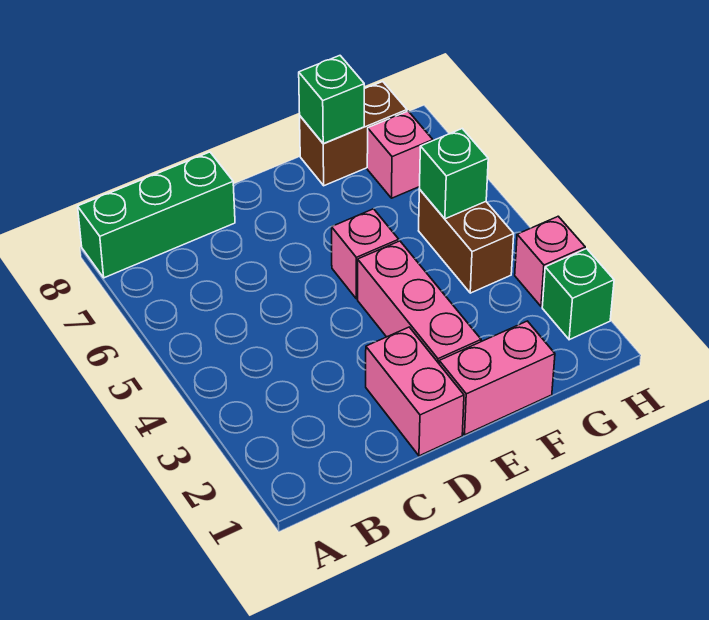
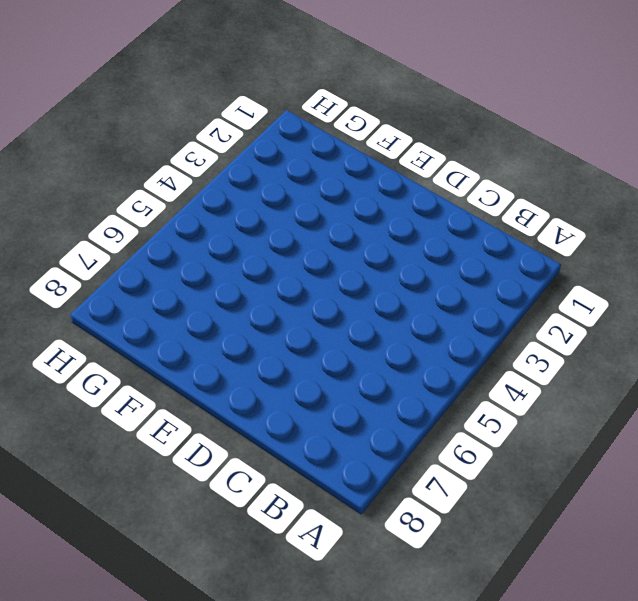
none -> green brick A8:C8 level 1
none -> pink brick D1:D2 level 1
none -> pink brick E1:F1 level 1

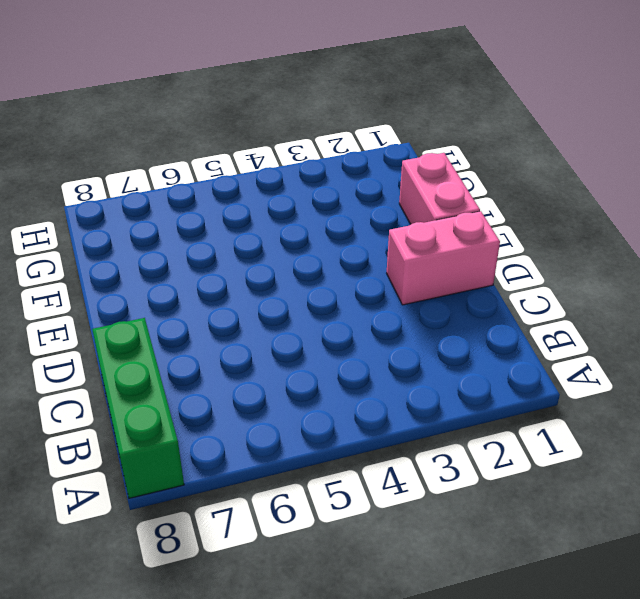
none -> pink brick E2:E4 level 1
none -> pink brick E5 level 1
none -> brown brick F8:G8 level 1

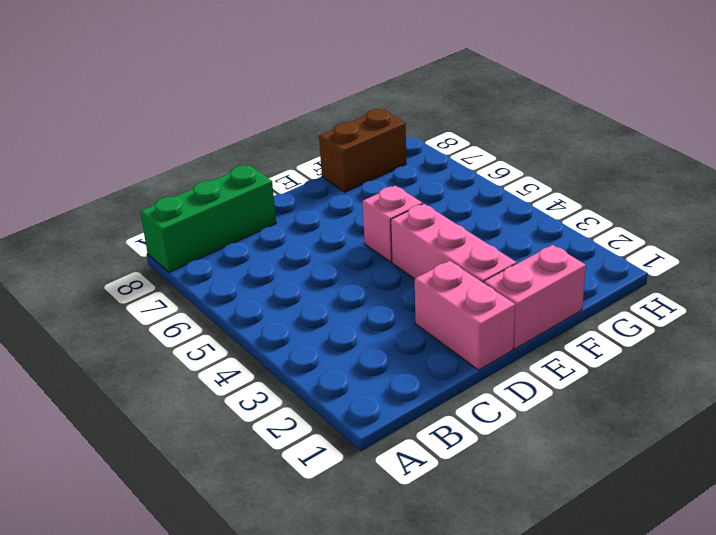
none -> brown brick G4:G5 level 1
none -> pink brick G7 level 1
none -> green brick H2 level 1

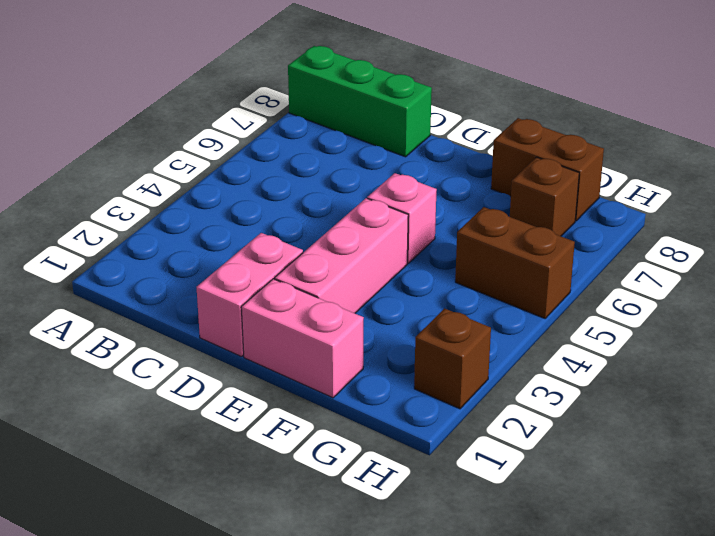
brown brick G5:H5 level 1 -> brown brick G4:G5 level 1
brown brick G7 level 1 -> pink brick G7 level 1
brown brick H2 level 1 -> green brick H2 level 1
none -> pink brick H3 level 1
none -> green brick F8 level 2
none -> green brick G5 level 2

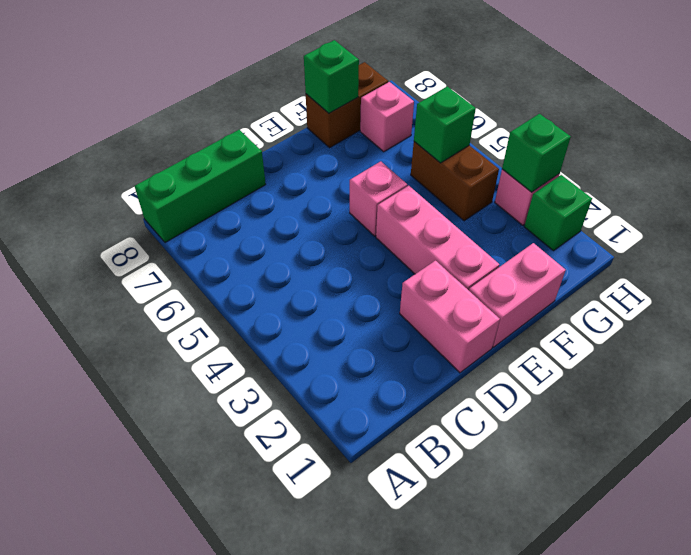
green brick H3 level 2 -> none

